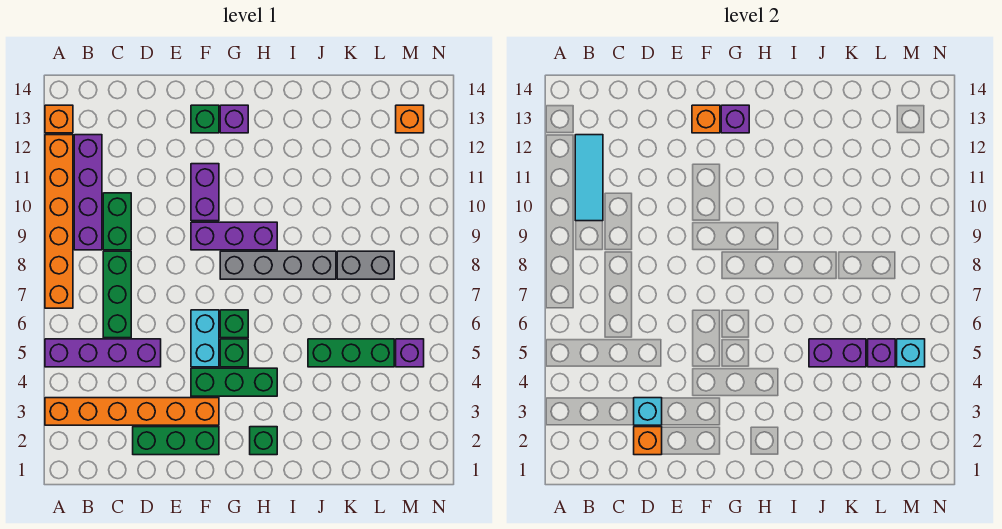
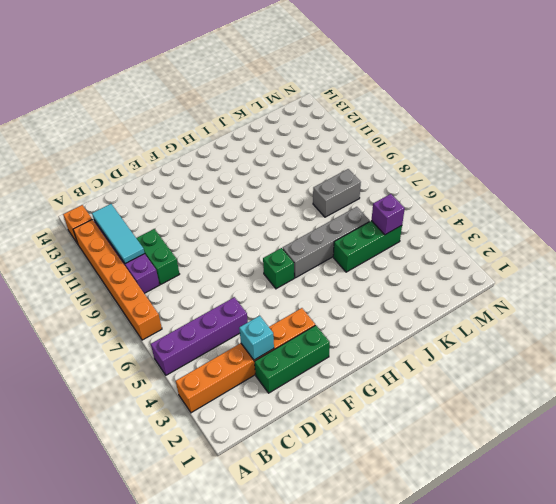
grey brick H6:K6 level 1 -> grey brick G8:J8 level 1
none -> green brick C6:C8 level 1
none -> green brick F4:H4 level 1
none -> cyan brick F5:F6 level 1
none -> purple brick F9:H9 level 1

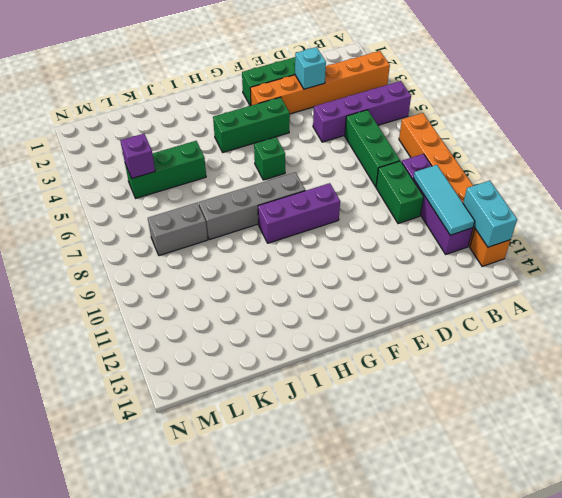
cyan brick A12:A13 level 2 -> cyan brick F5:F6 level 1
none -> purple brick F10:F11 level 1
none -> green brick F13 level 1
none -> green brick G5 level 1
none -> purple brick G13 level 1

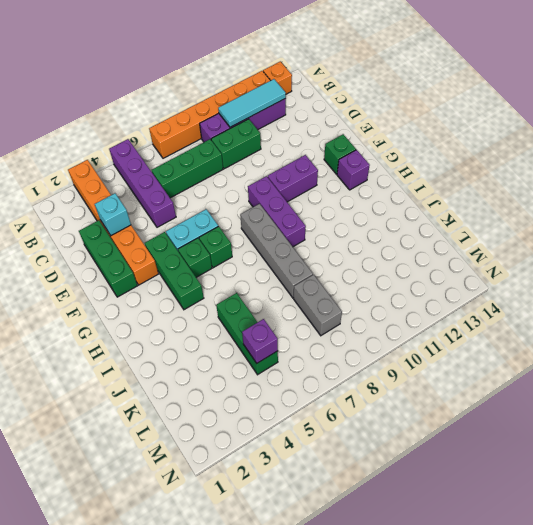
none -> green brick H2 level 1
none -> purple brick M5 level 1
none -> orange brick M13 level 1
none -> orange brick D2 level 2

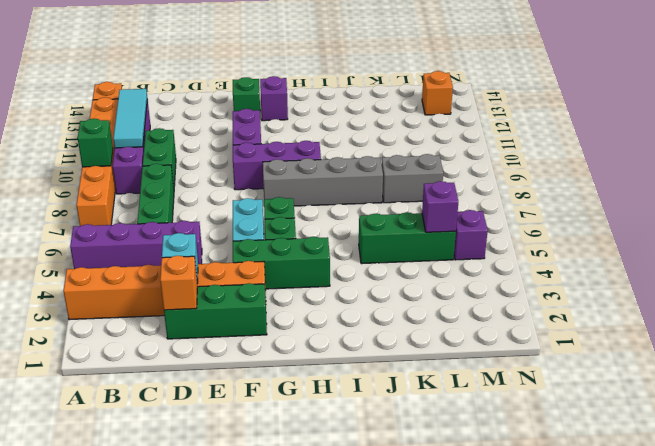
green brick A9 level 2 -> green brick H2 level 1
none -> orange brick F13 level 2
none -> purple brick G13 level 2
none -> purple brick J5:K5 level 2
none -> cyan brick M5 level 2

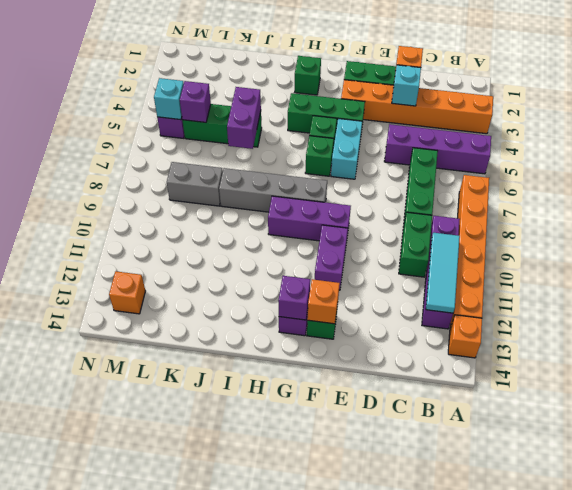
purple brick J5:J6 level 2 -> purple brick J5:K5 level 2

